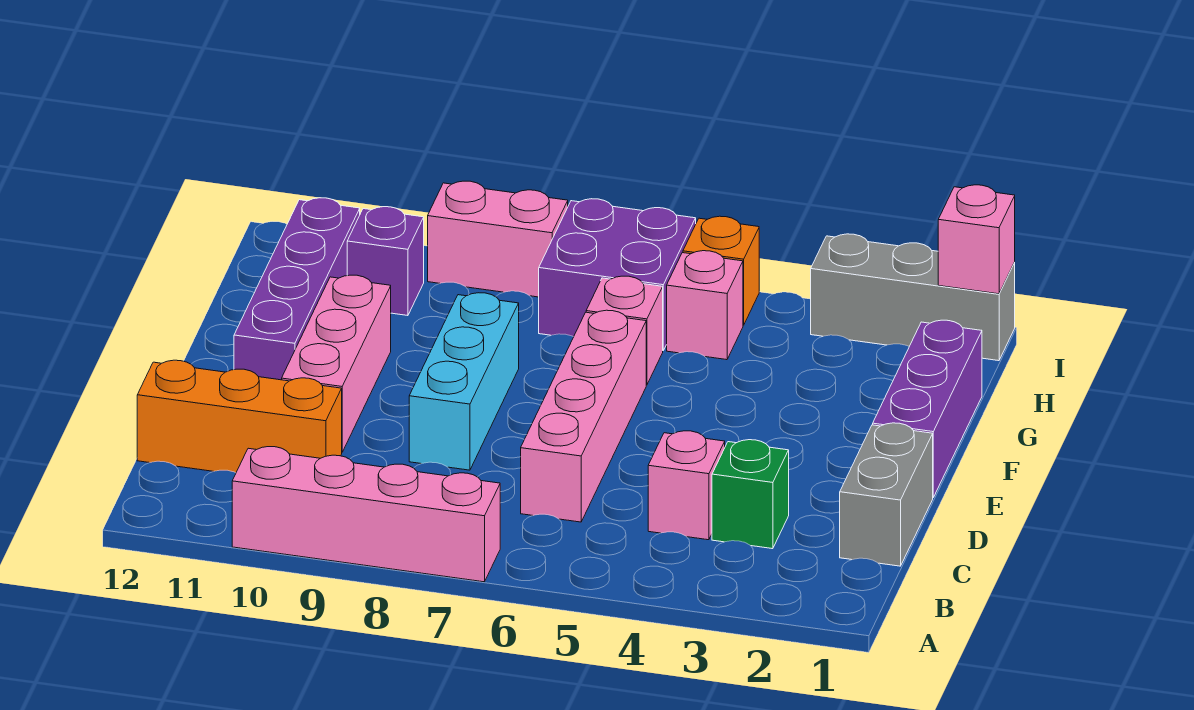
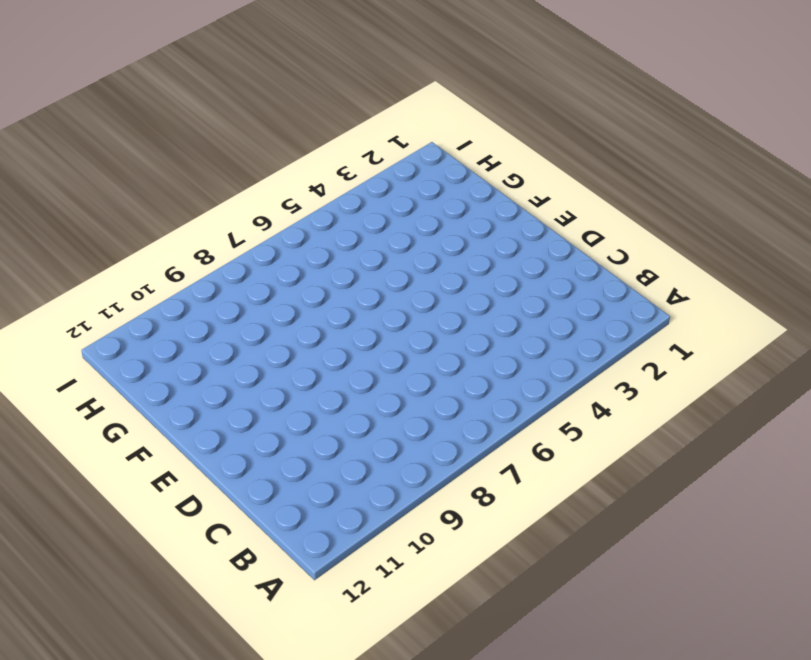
none -> pink brick A7:A10 level 1
none -> grey brick C1:D1 level 1
none -> green brick C3 level 1

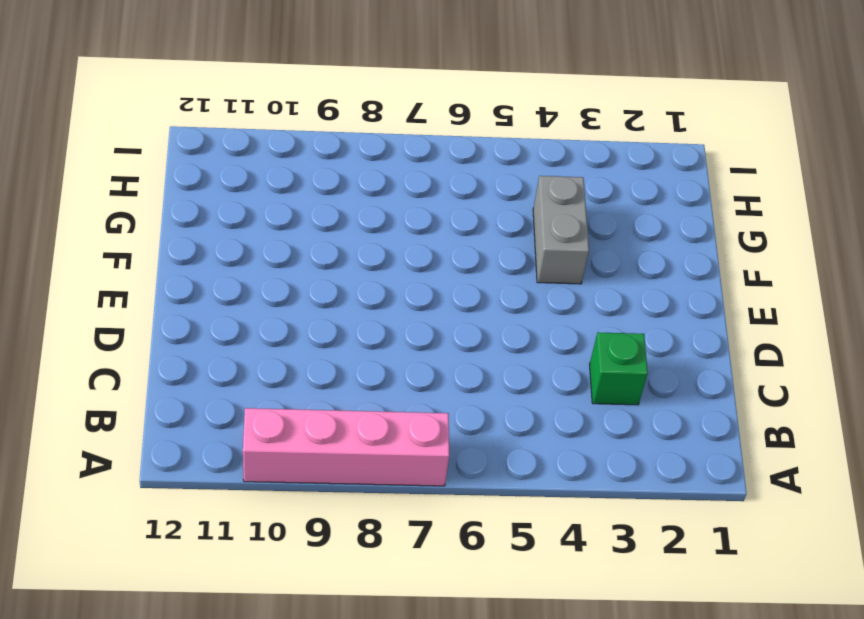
grey brick F4:G4 level 1 -> grey brick C1:D1 level 1
none -> pink brick C4 level 1
none -> pink brick C6:F6 level 1
none -> orange brick C10:C12 level 1

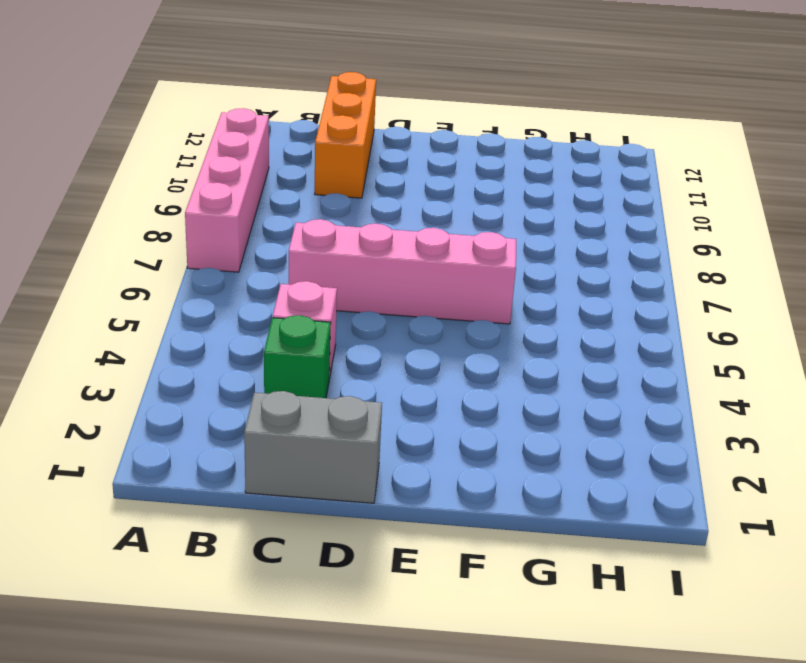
none -> cyan brick D8:F8 level 1
none -> pink brick D10:F10 level 1
none -> purple brick E1:G1 level 1

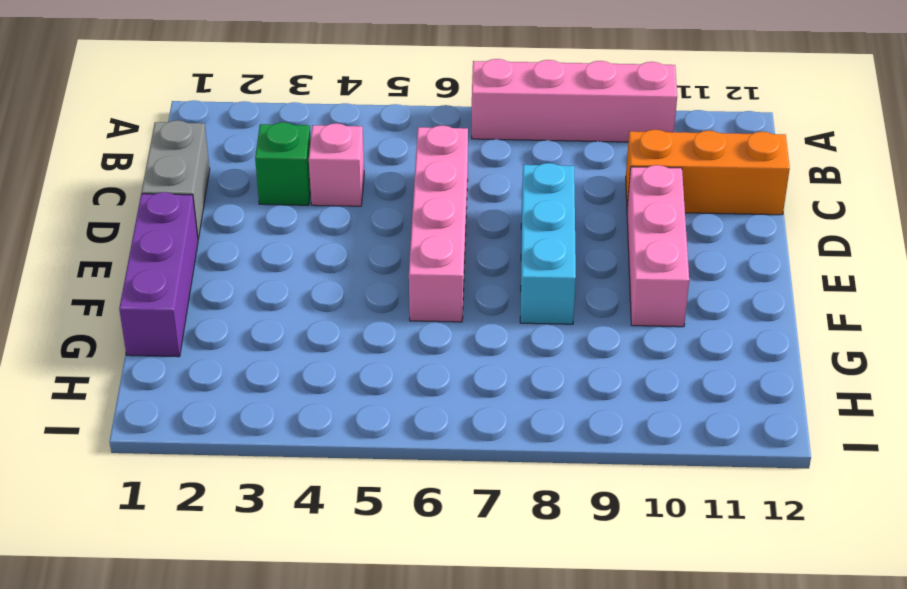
none -> purple brick E11:H11 level 1
none -> pink brick G6 level 1
none -> pink brick H5 level 1

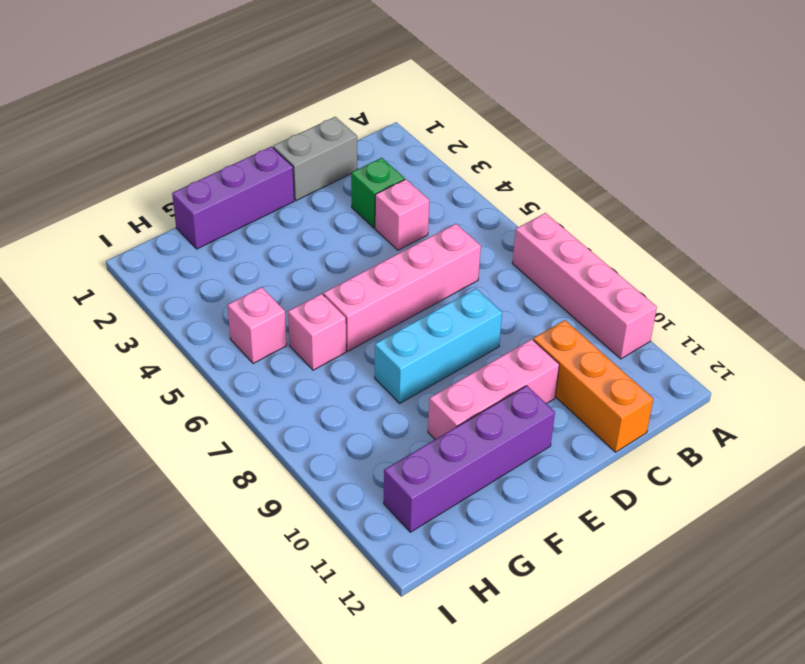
none -> purple brick H6:I7 level 1
none -> purple brick H10 level 1
none -> grey brick I1:I3 level 1

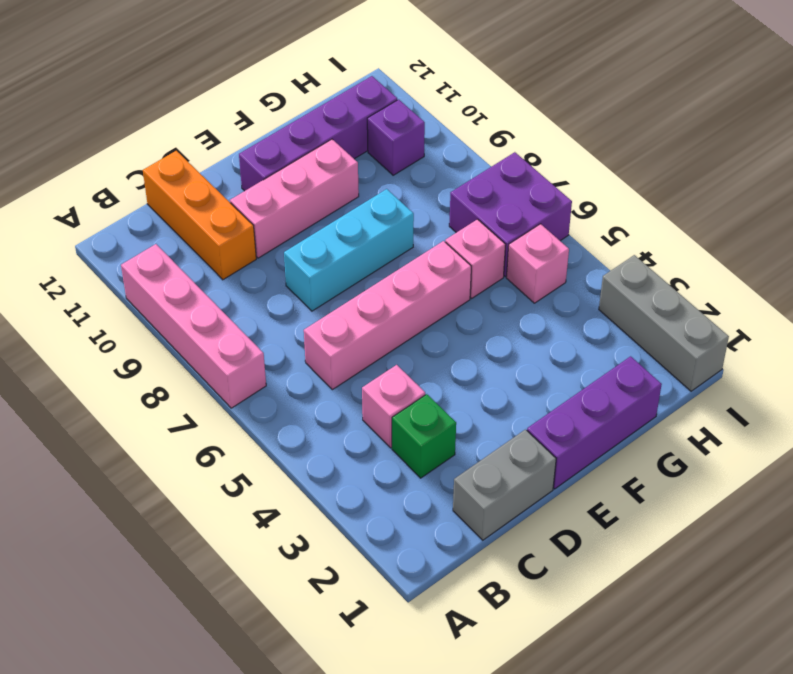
none -> orange brick I5 level 1
none -> pink brick I8:I9 level 1
none -> pink brick I1 level 2

